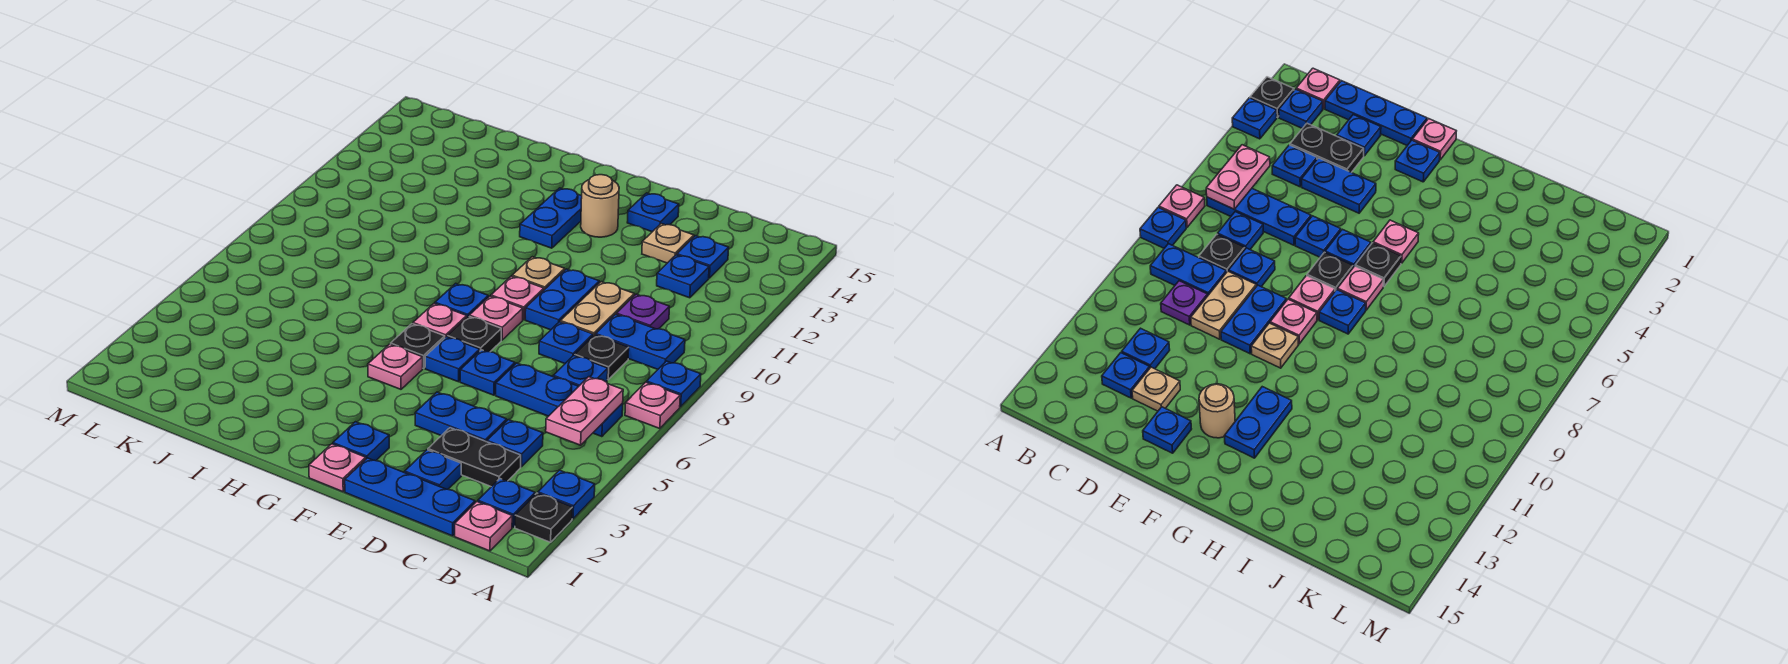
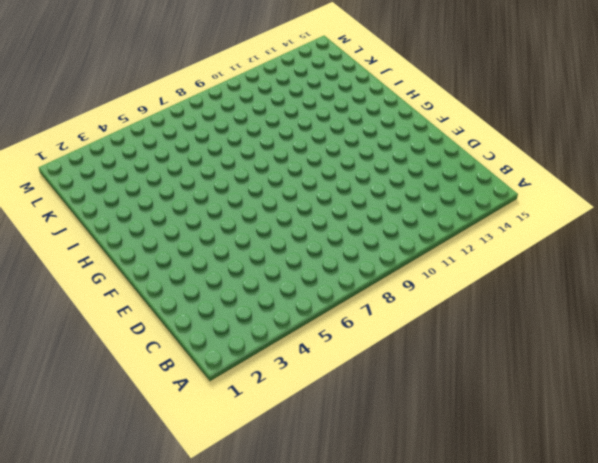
none -> black plate A2 level 1
none -> blue plate A3 level 1
none -> pink plate A7 level 1
none -> blue plate A8 level 1

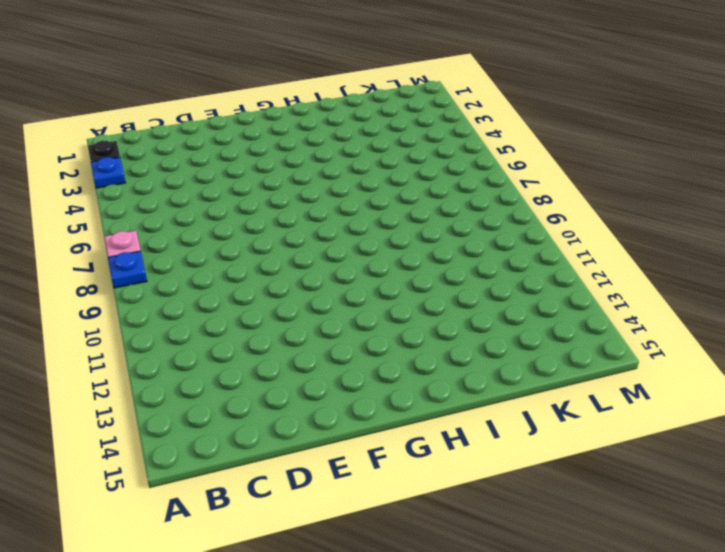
none -> pink plate B1 level 1
none -> blue plate B2 level 1
none -> blue plate B6:D6 level 1
none -> blue plate B9:C9 level 1

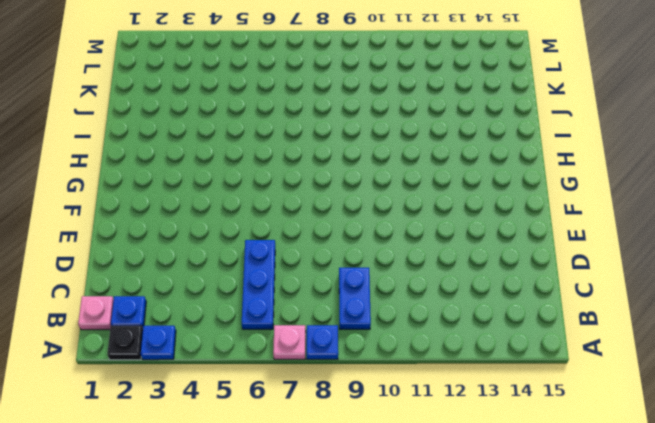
none -> blue plate C1:E1 level 1
none -> black plate C3:D3 level 1
none -> blue plate C4 level 1
none -> blue plate C7 level 1

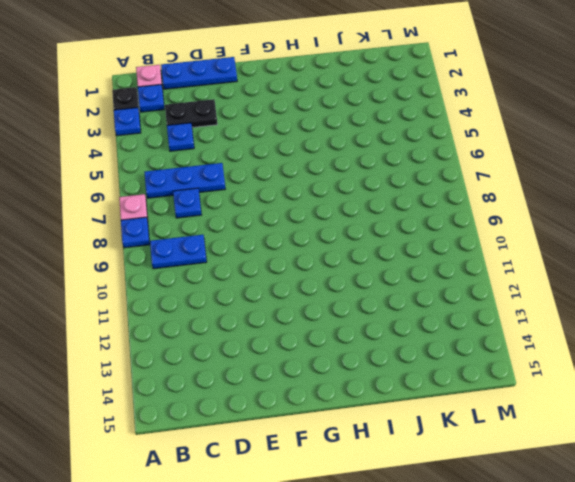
none -> black plate C8 level 1
none -> purple plate C10 level 1
none -> blue plate C12 level 1
none -> blue plate C13 level 1

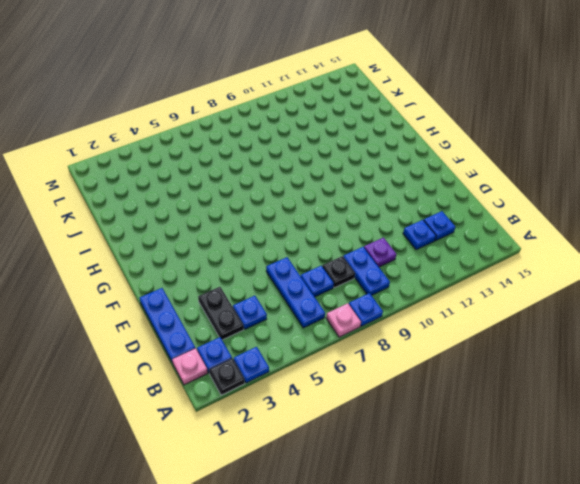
none -> blue plate D2 level 1
none -> blue plate D4:E4 level 1
none -> blue plate D8 level 1
none -> tan plate D9:D10 level 1

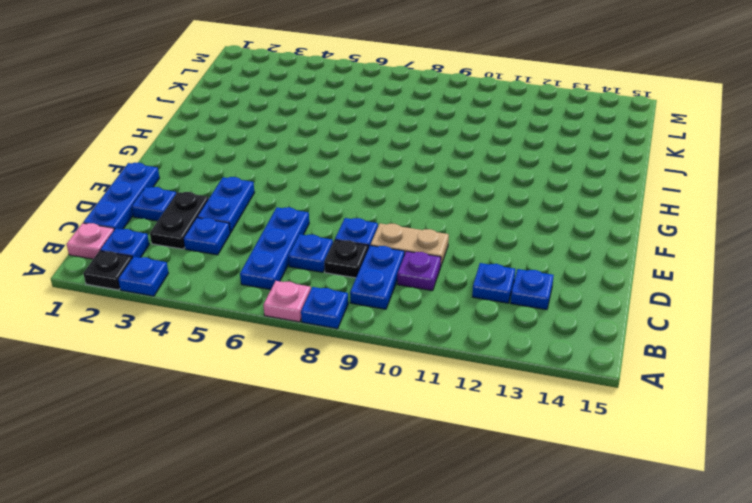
none -> tan plate D13 level 1
none -> blue plate E6 level 1
none -> blue plate E9:E10 level 1
none -> blue plate E14 level 1

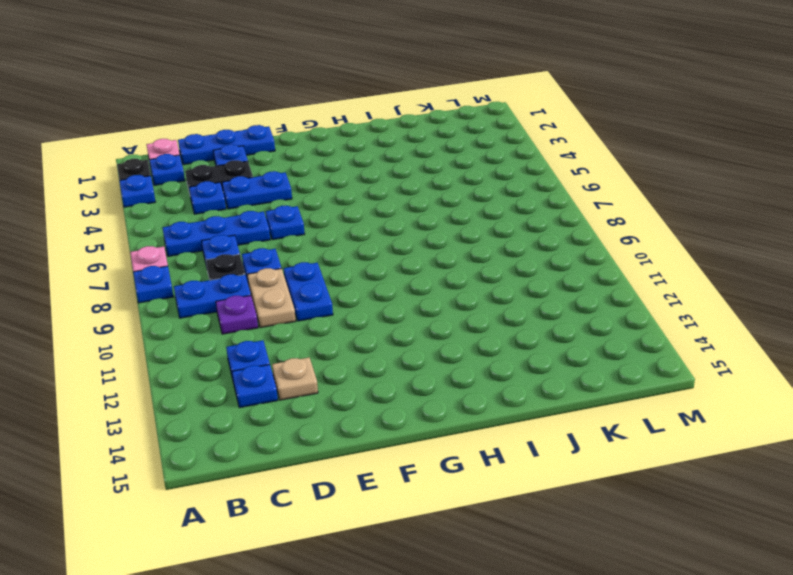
none -> blue plate E14 level 1
none -> pink plate F1 level 1
none -> blue plate F2 level 1
none -> blue plate F6 level 1

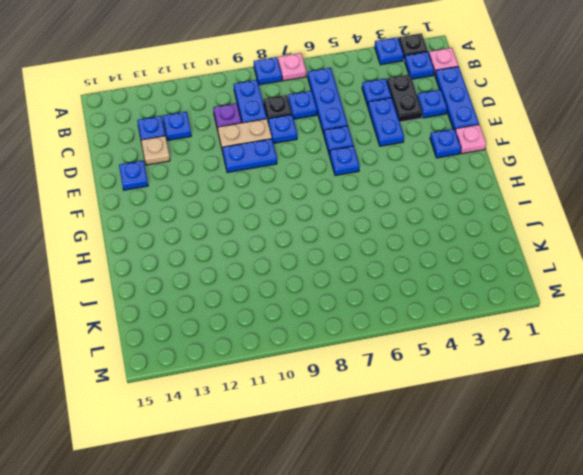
none -> black plate F7 level 1
none -> pink plate F8 level 1
none -> pink plate F9 level 1
none -> tan plate F10 level 1

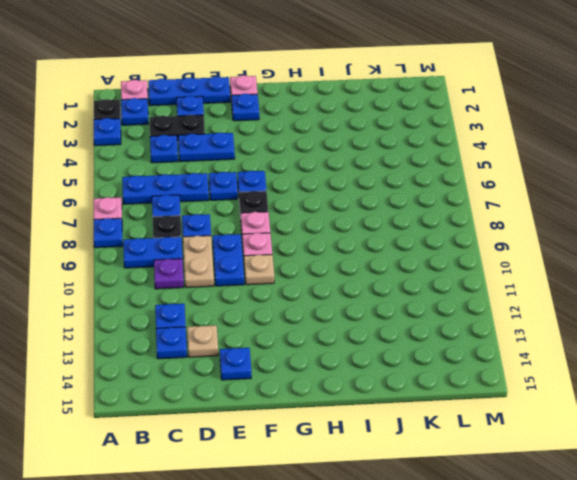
none -> tan round brick F13 level 1
none -> pink plate G5 level 1
none -> black plate G6 level 1
none -> pink plate G7 level 1

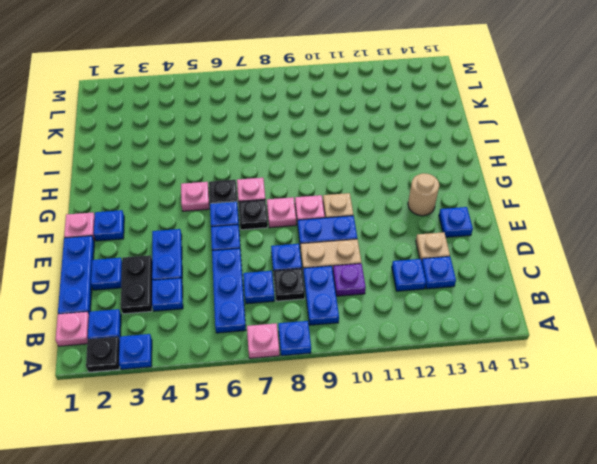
none -> blue plate G8 level 1
none -> blue plate G12:G13 level 1
none -> pink plate B5:B6 level 2

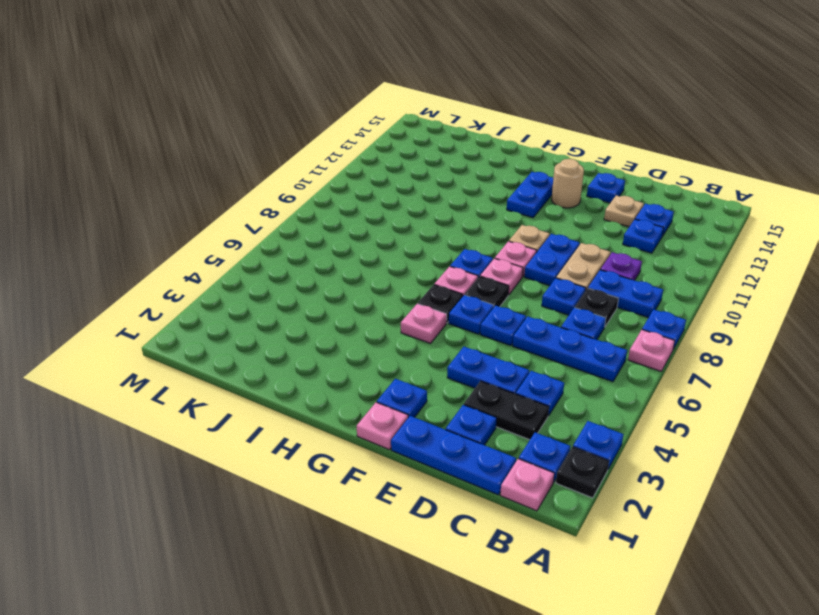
none -> pink plate B5:B6 level 2

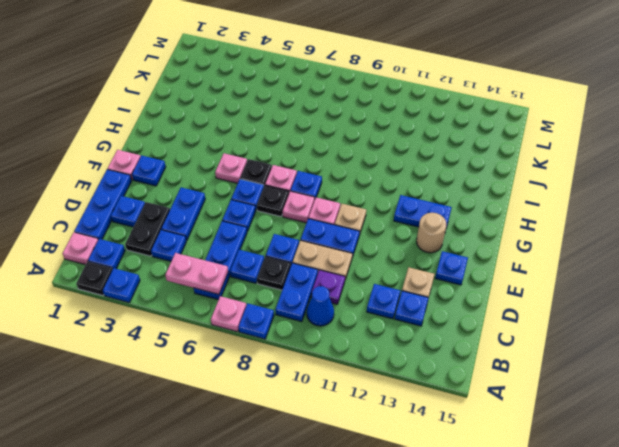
blue cone B10 level 1 -> none

